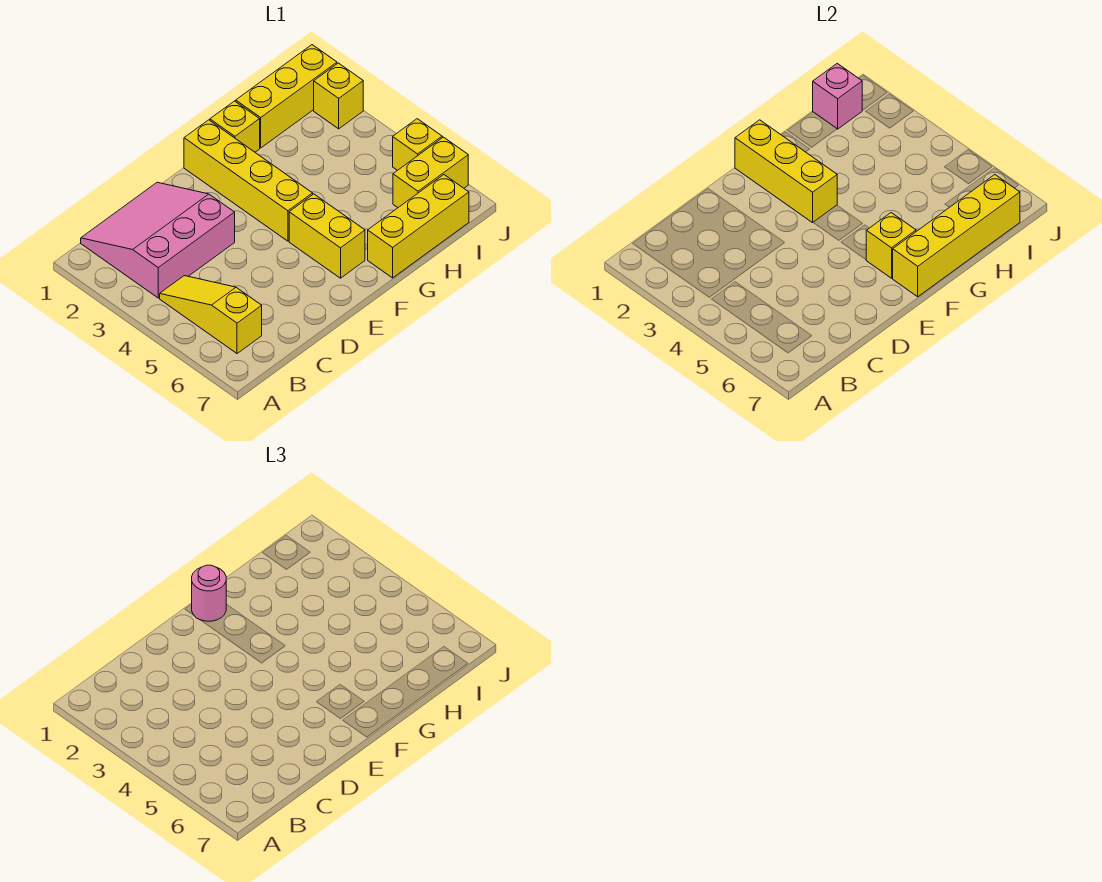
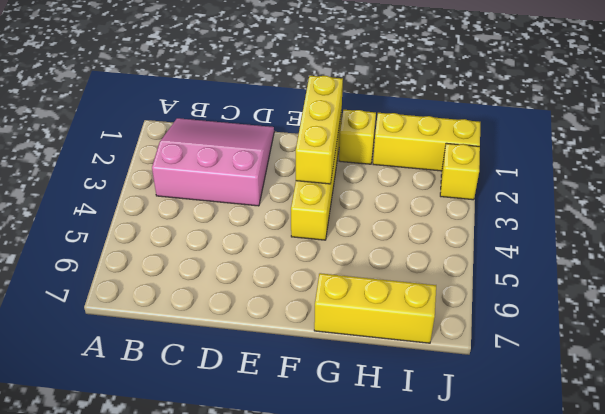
none -> yellow slope B4:B6 level 1 top 6
none -> yellow brick F5:F6 level 1
none -> yellow brick I6:J6 level 1

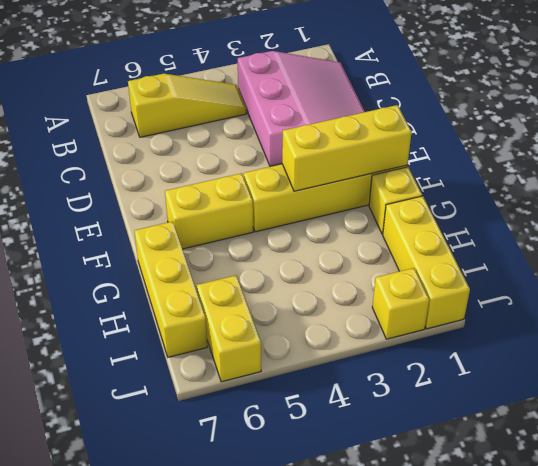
none -> yellow brick J5 level 1
none -> yellow brick F6 level 2
none -> yellow brick F7:I7 level 2

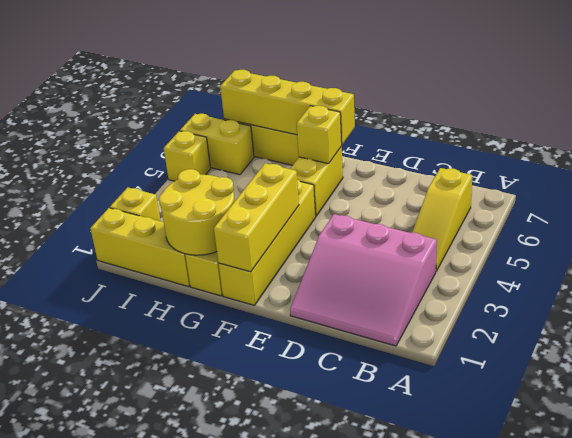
yellow round brick G1:H2 level 2 -> none
none -> pink brick I1 level 2
none -> pink round brick F1 level 3

